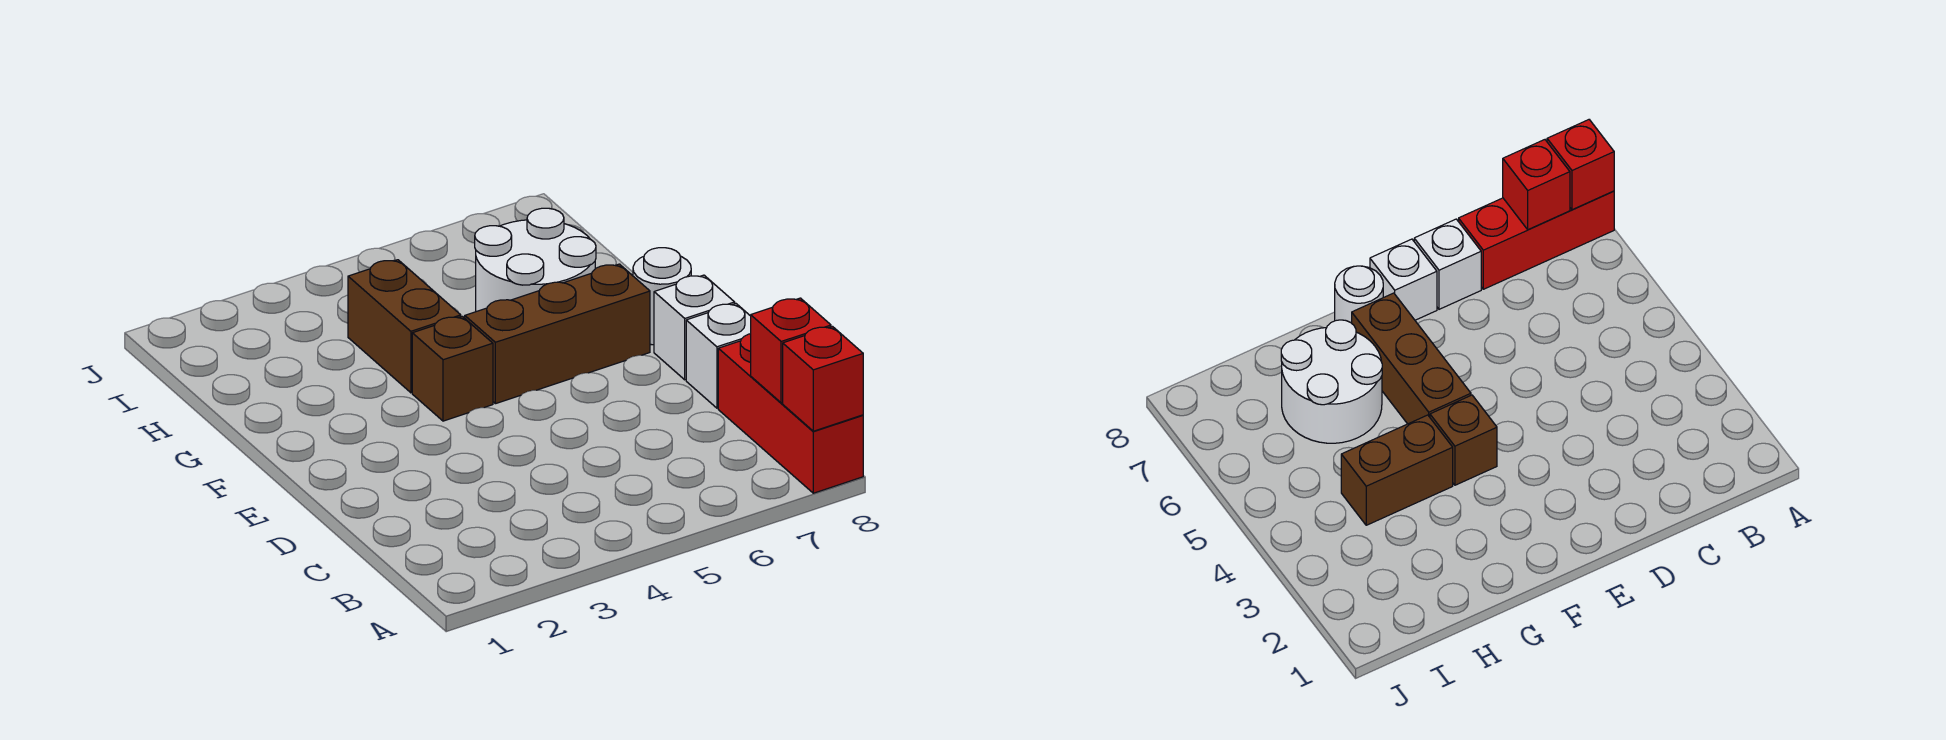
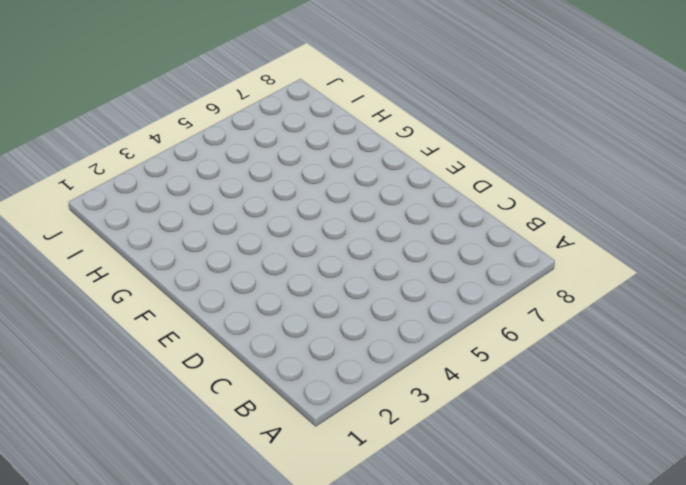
none -> red brick A8:C8 level 1
none -> white brick D8 level 1

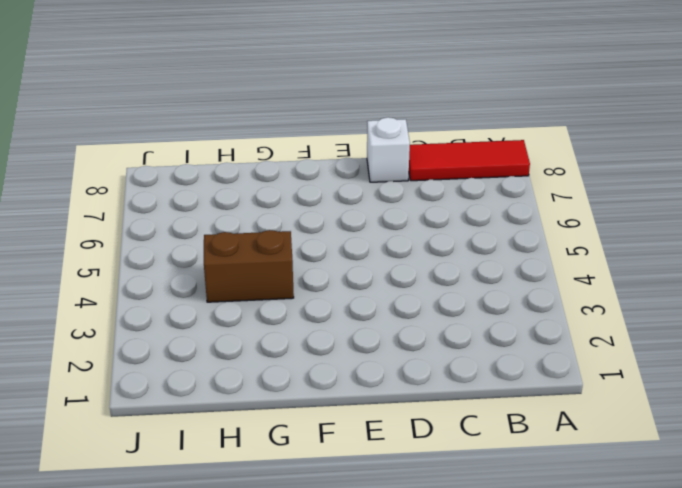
red tile A8:C8 level 1 -> red brick A8:C8 level 1
none -> white brick E8 level 1
none -> brown brick F4 level 1

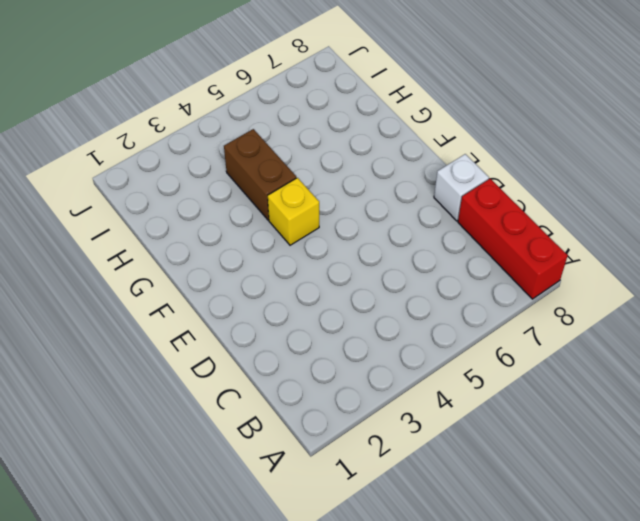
yellow brick F4 level 1 -> brown brick F4 level 1
none -> white brick E8 level 1
none -> brown brick F5:F7 level 1

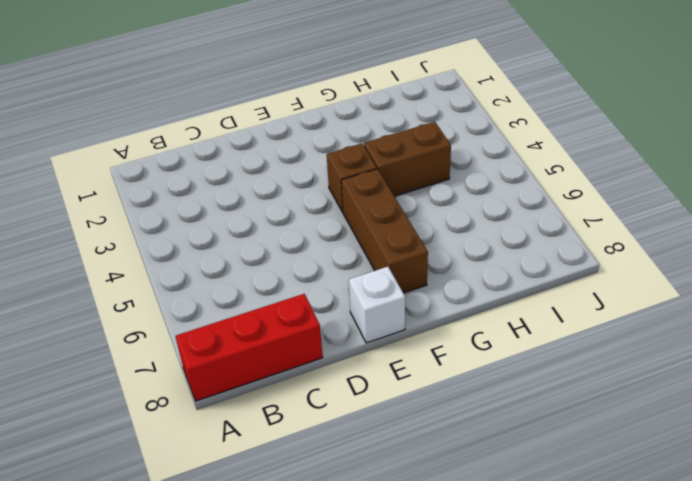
none -> white brick D8 level 1
none -> white round brick F8 level 1

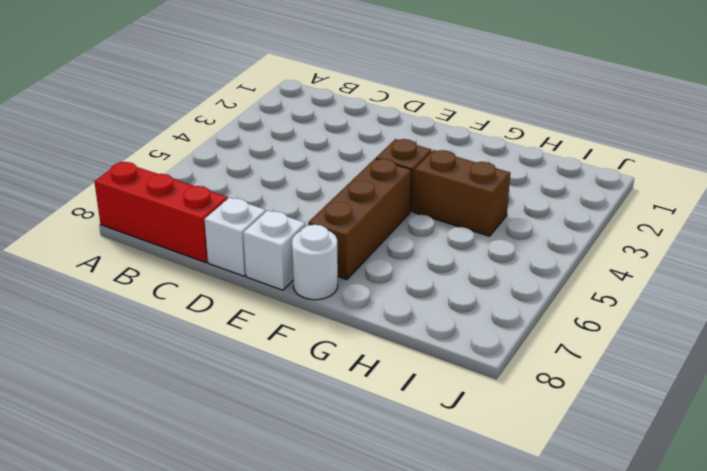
none -> white round brick G6:H7 level 1
none -> red brick A8 level 2

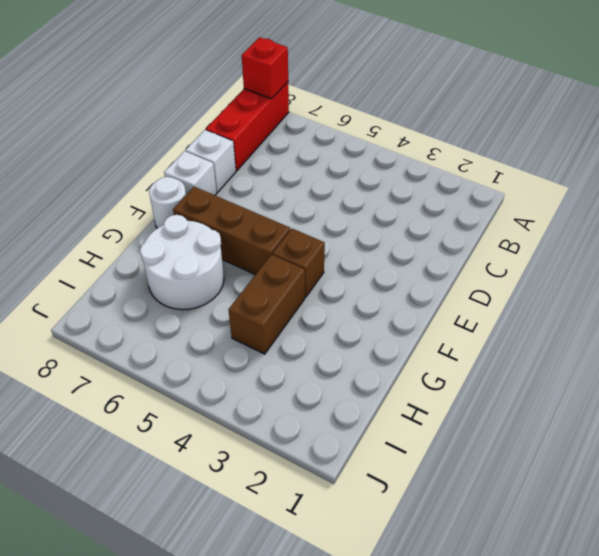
none -> red brick B8 level 2

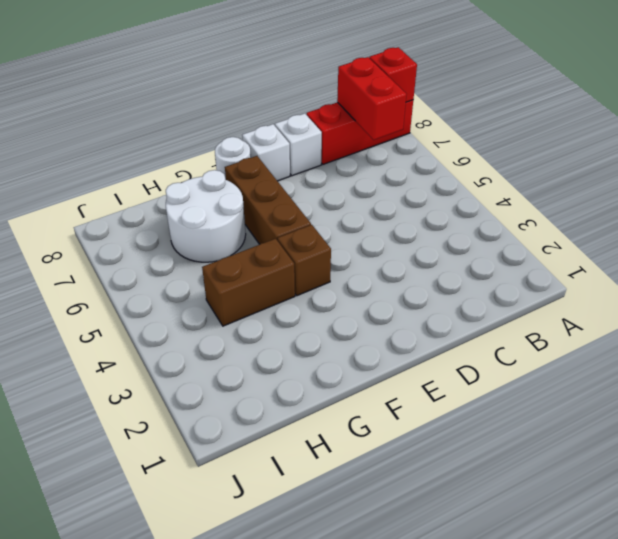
red brick B7:B8 level 2 -> red brick B8 level 2

